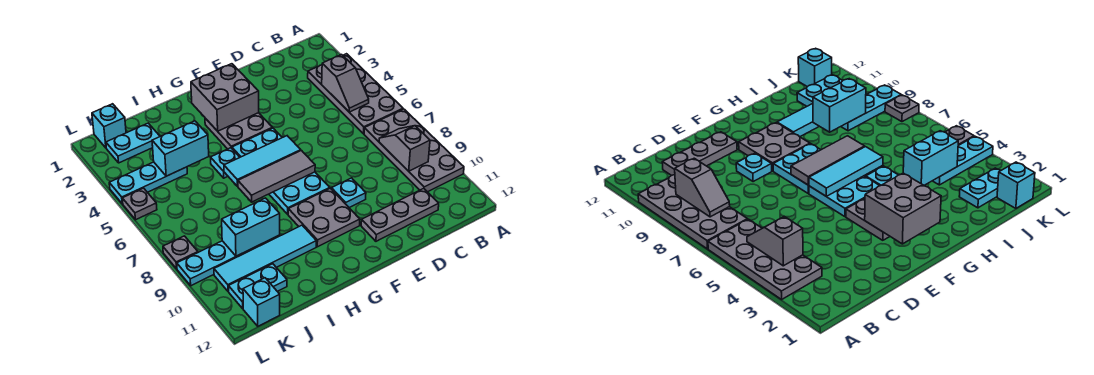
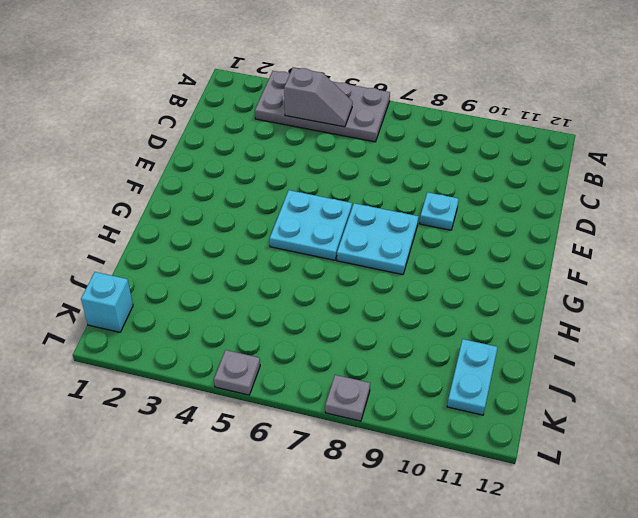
none -> grey plate A7:B10 level 1
none -> grey plate C11:E11 level 1
none -> grey plate F3:G4 level 1

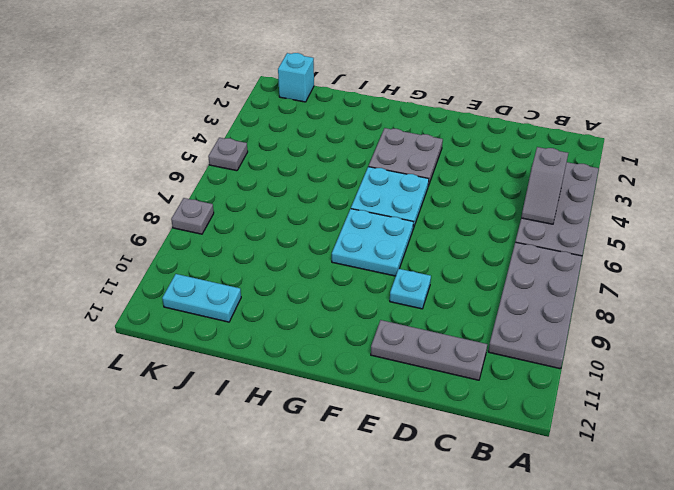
none -> grey plate F9:G10 level 1
none -> cyan plate H5 level 1
none -> cyan tile H10:K10 level 1

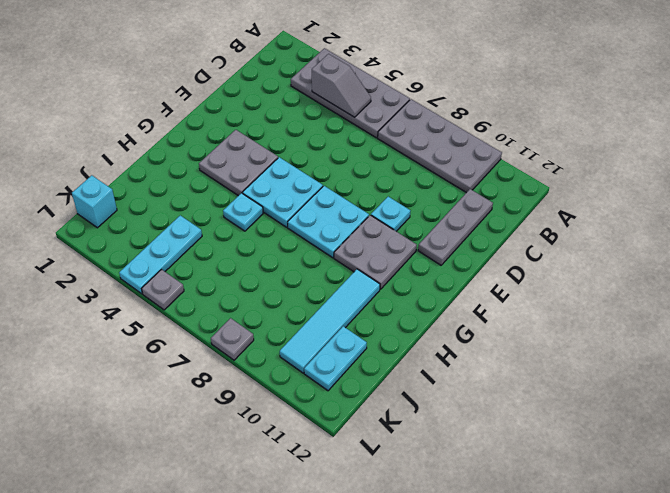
none -> cyan plate J2:K2 level 1
none -> cyan plate J9:L9 level 1
none -> cyan brick K12 level 1

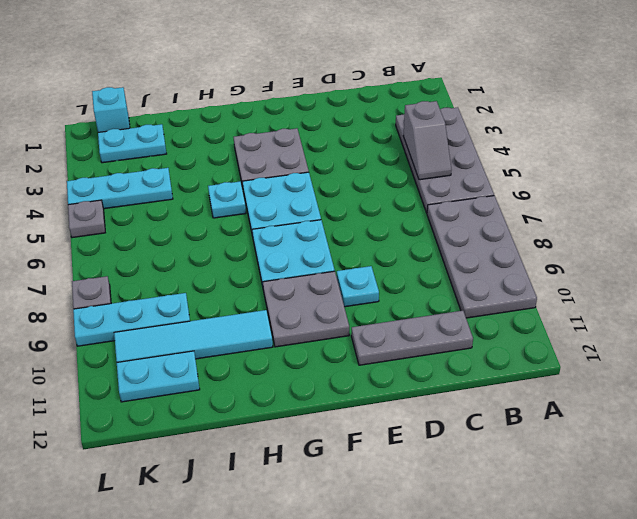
none -> cyan brick K12 level 1
none -> grey slope B8:B9 level 2 top 9
none -> grey brick F2:G3 level 2

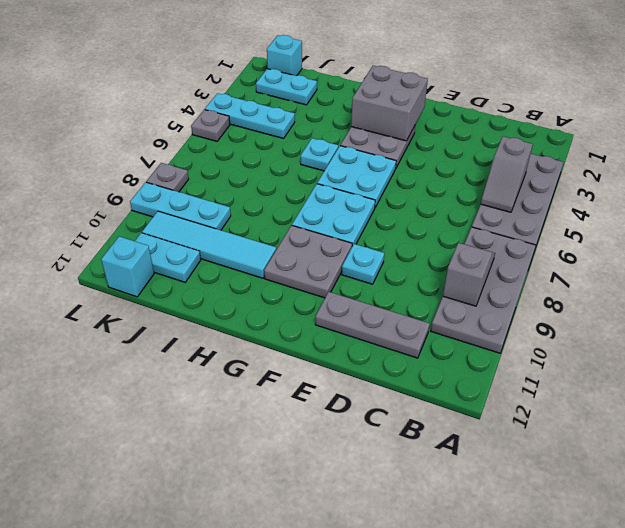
none -> cyan tile F6:H6 level 2
none -> grey tile F7:H7 level 2
none -> cyan brick I4:J4 level 2

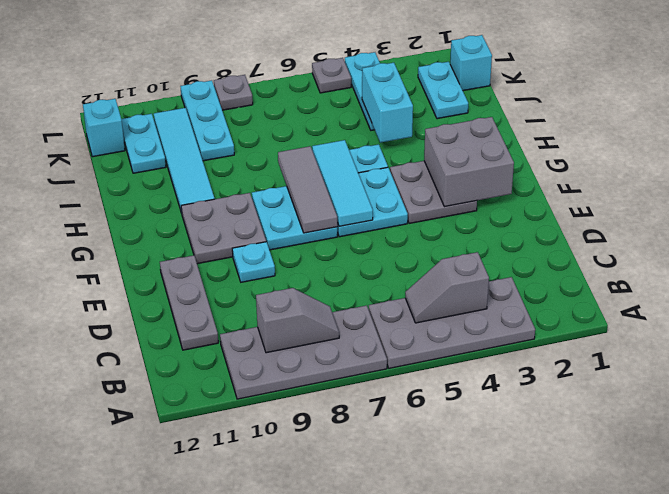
none -> cyan brick I9:J9 level 2

